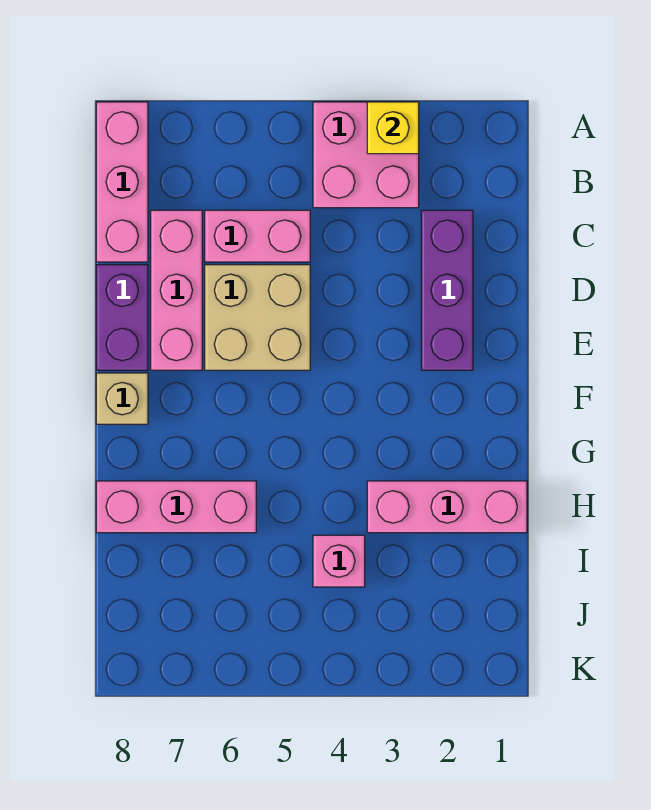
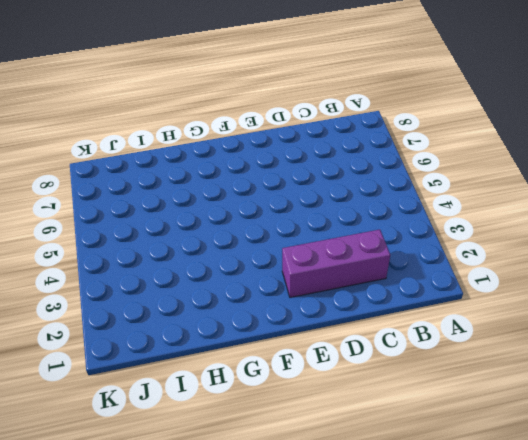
none -> pink brick A3:B4 level 1
none -> pink brick A8:C8 level 1
none -> pink brick C5:C6 level 1

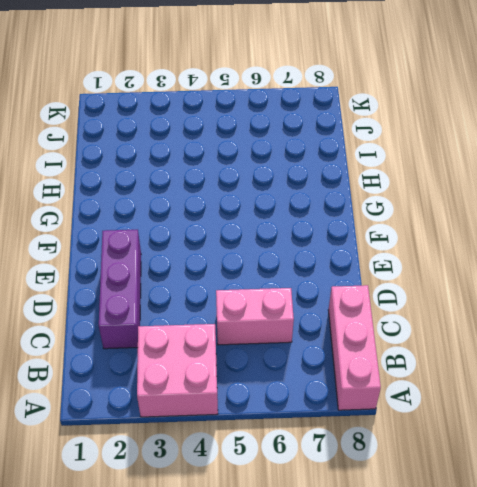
none -> pink brick C7:E7 level 1
none -> tan brick D5:E6 level 1
none -> purple brick D8:E8 level 1

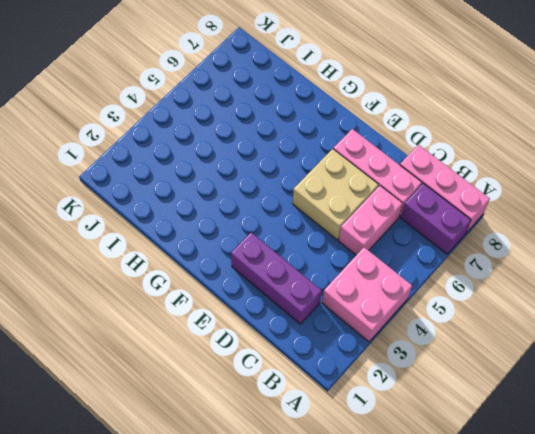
purple brick A7:B7 level 1 -> purple brick D8:E8 level 1
none -> tan brick F8 level 1
none -> pink brick H1:H3 level 1
none -> pink brick H6:H8 level 1

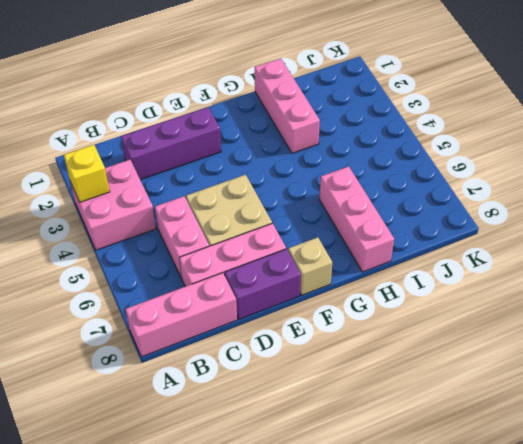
none -> pink brick I4 level 1

